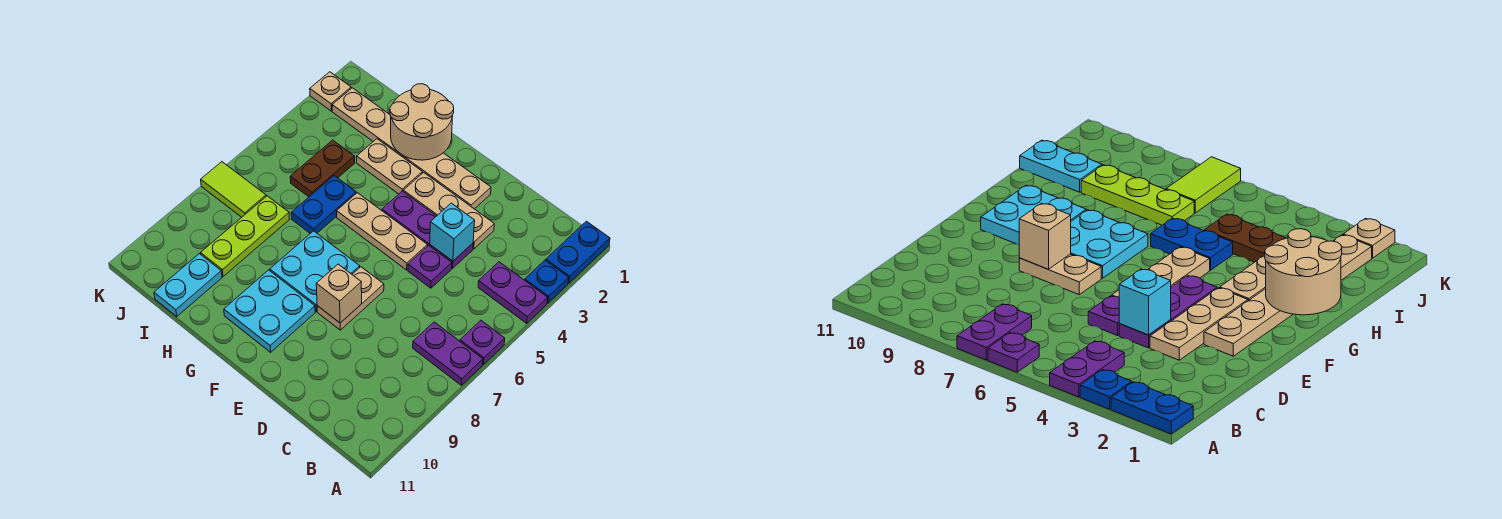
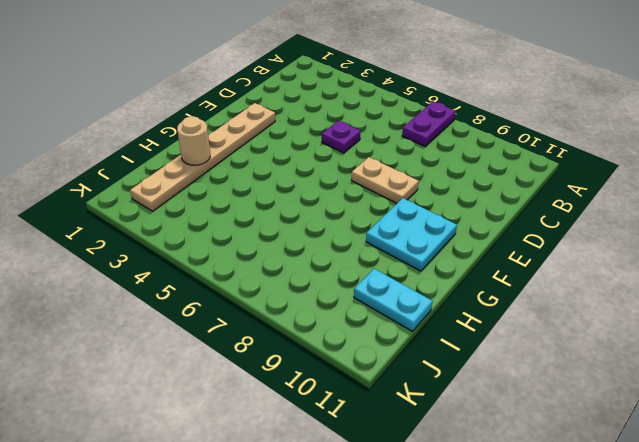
tan round brick H2 level 2 -> tan round brick G1:H2 level 2
none -> blue plate A1:A2 level 1
none -> blue plate A3 level 1
none -> purple plate A4:B4 level 1

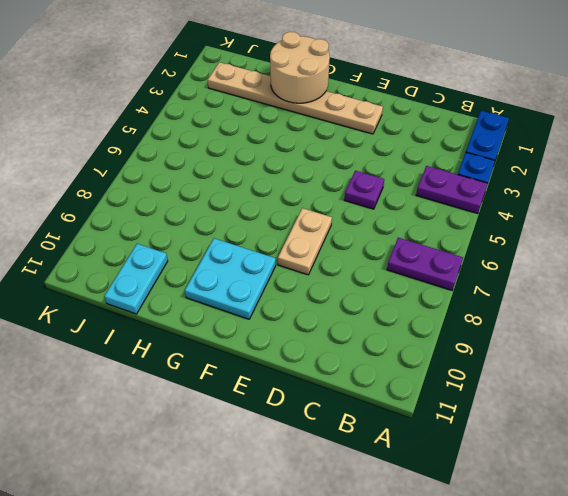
none -> purple plate A6 level 1
none -> tan plate D3:F3 level 1
none -> purple plate D4:F4 level 1

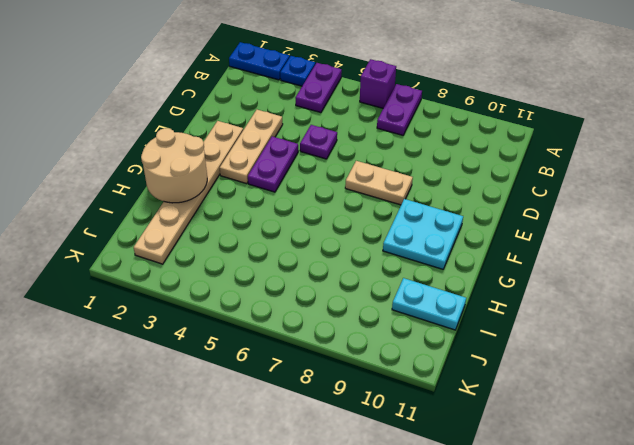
purple brick A6 level 1 -> purple plate A6 level 1
purple plate E4:F4 level 1 -> purple plate D4:F4 level 1
none -> tan plate E5:G5 level 1
none -> cyan plate F7:G8 level 1
none -> tan plate G3:H3 level 1

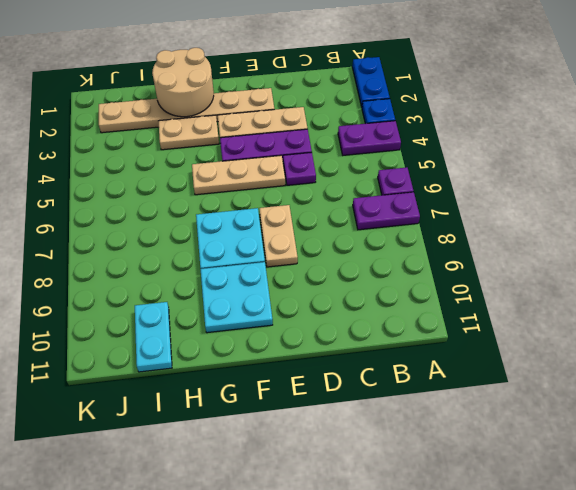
none -> blue plate H5:H6 level 1
none -> brown plate I4:I5 level 1
none -> lime plate I7:I9 level 1

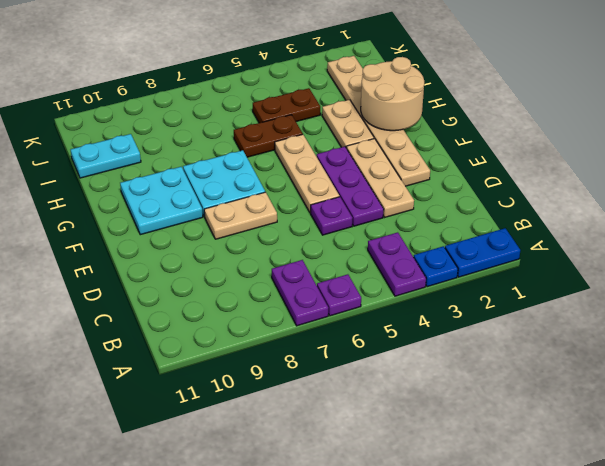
brown plate H5:H6 level 1 -> blue plate H5:H6 level 1
none -> lime plate I7:I9 level 1
none -> lime tile J7:K7 level 1
none -> tan plate K2 level 1

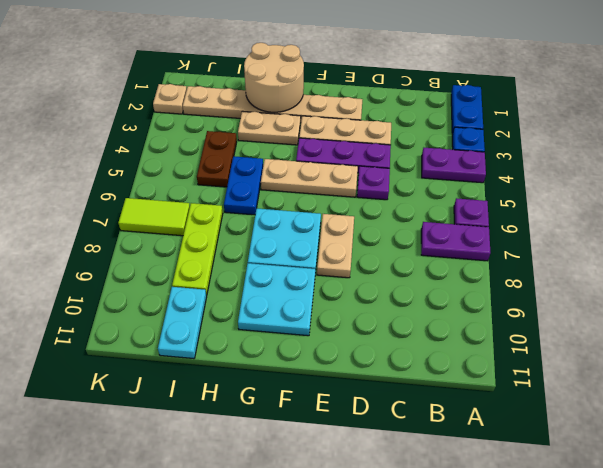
none -> cyan brick D4 level 2
none -> tan brick E8 level 2

